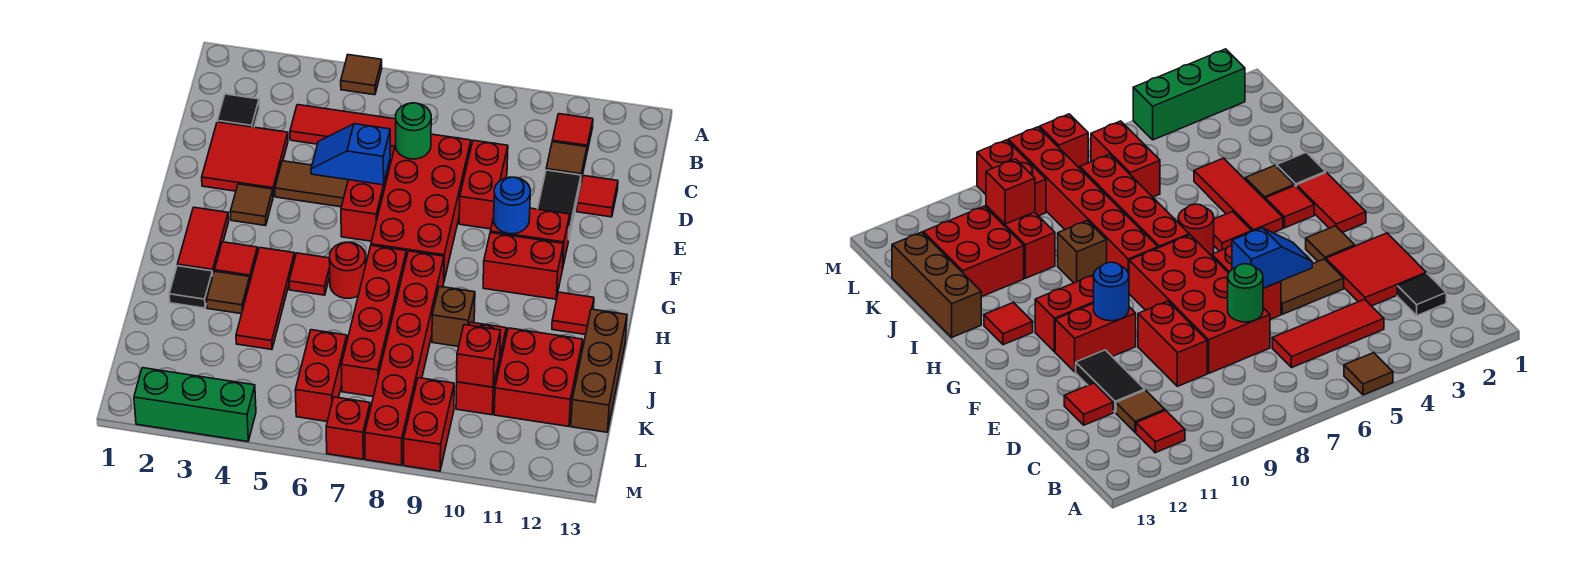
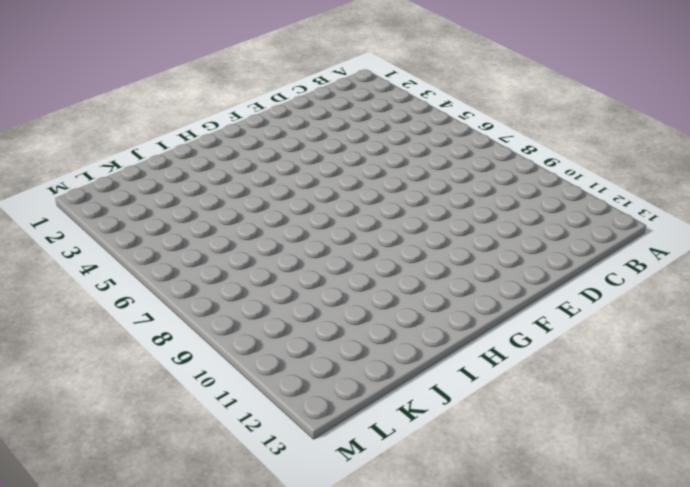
none -> brown tile A5 level 1
none -> red tile B11 level 1
none -> black tile C2 level 1
none -> red tile C4:C6 level 1

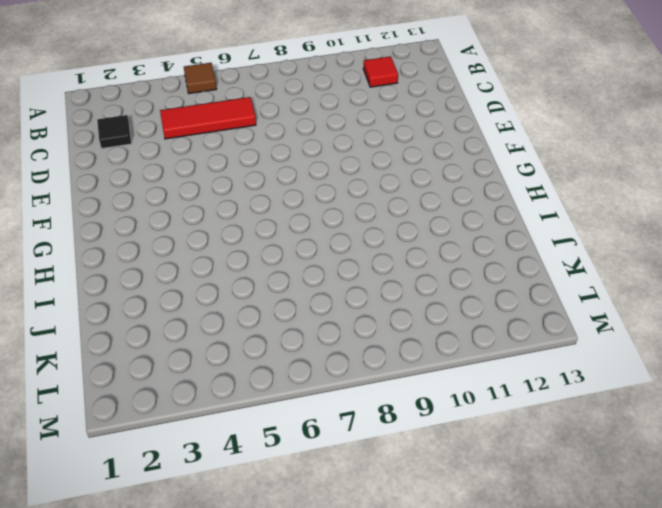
none -> brown tile C11 level 1
none -> red tile D2:E3 level 1
none -> red brick D7:G8 level 1
none -> red brick D9:E9 level 1

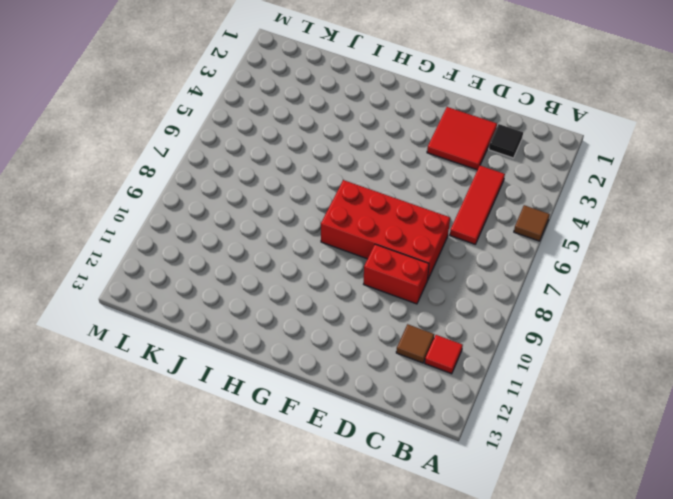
none -> black tile D11:E11 level 1
none -> red tile D12 level 1
none -> brown tile E4:E5 level 1
none -> red brick E6:F6 level 1

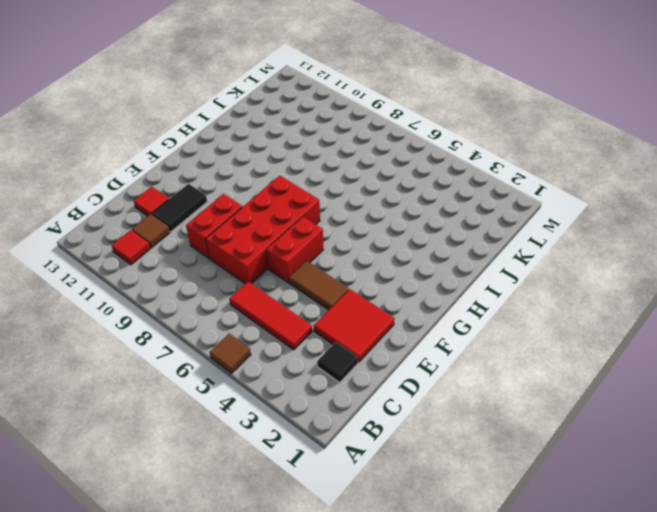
none -> brown tile F3 level 1
none -> red brick F10:F11 level 1
none -> red tile G2:H2 level 1
none -> red brick G10:G11 level 1

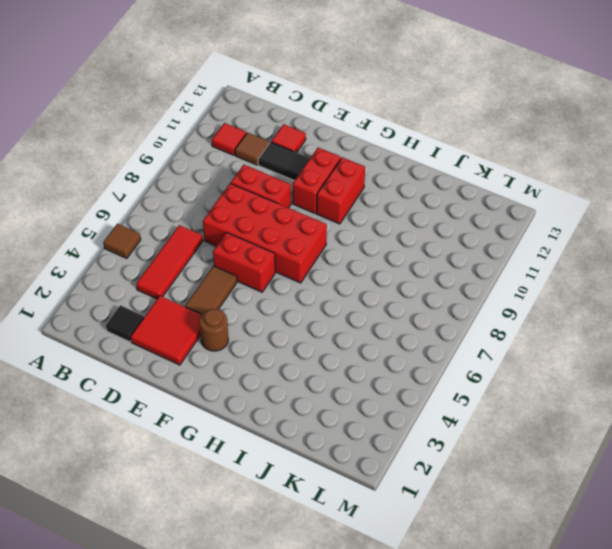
brown round brick F3 level 1 -> brown tile F3 level 1
none -> red tile G2:H2 level 1
none -> red tile H3 level 1
none -> red tile H4:J4 level 1
none -> red tile H5 level 1

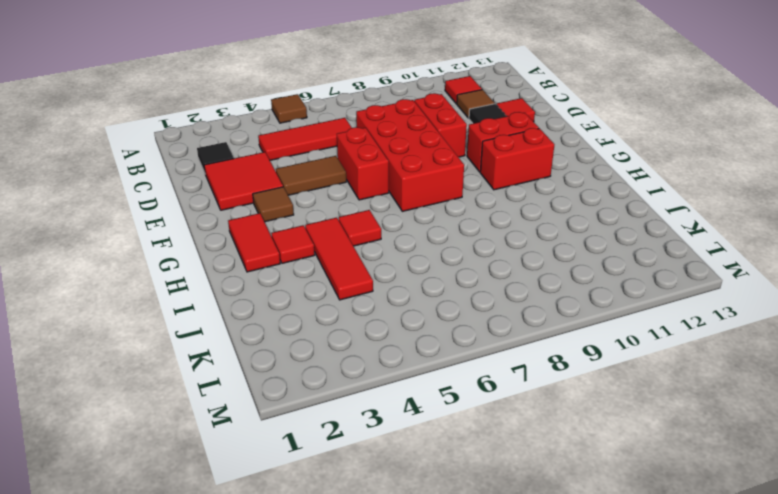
none -> red round brick H6 level 1
none -> red brick H7:K7 level 1
none -> red brick H8:M8 level 1
none -> red tile H12 level 1

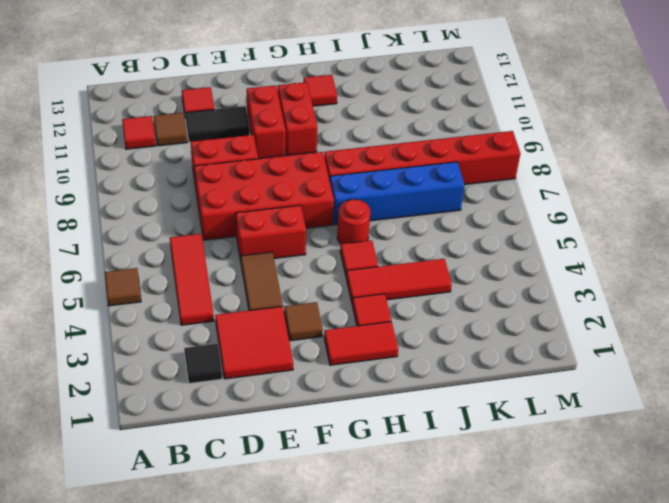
blue brick H7:K7 level 1 -> red brick H7:K7 level 1
none -> black tile I2 level 1
none -> brown tile I3 level 1
none -> brown brick I9 level 1
none -> brown brick I13:K13 level 1

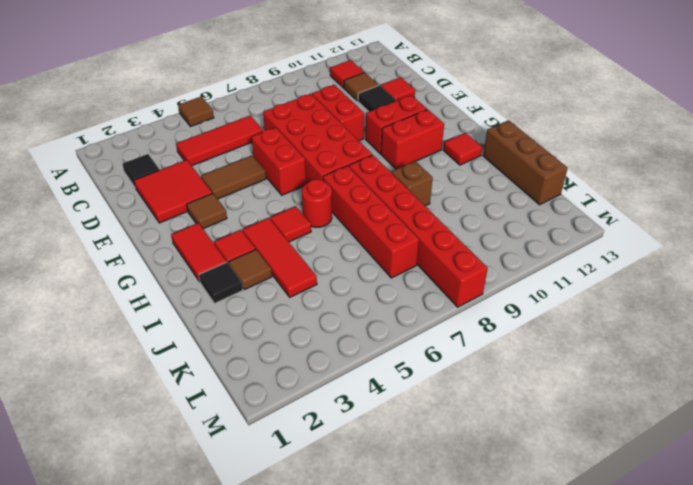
none -> red brick J10:K10 level 1
none -> red brick J11:K12 level 1
none -> red brick K6:L6 level 1
none -> red brick L9:M9 level 1

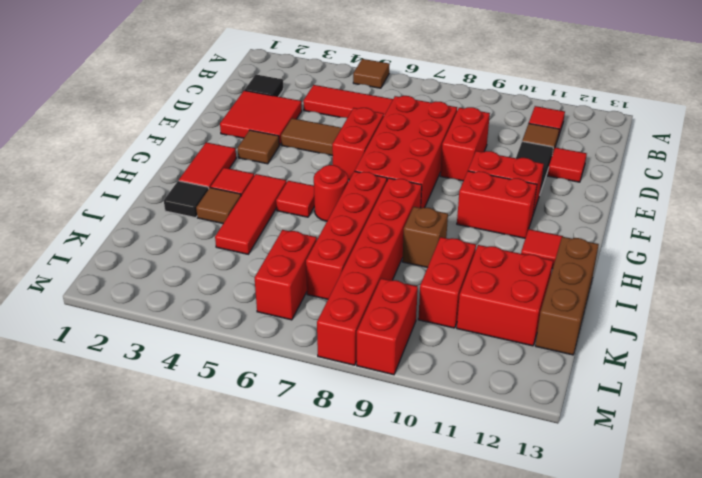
none -> green brick M2:M4 level 1
none -> red brick M7 level 1
none -> green round brick D7 level 2
none -> blue slope E5:E6 level 2 top 6

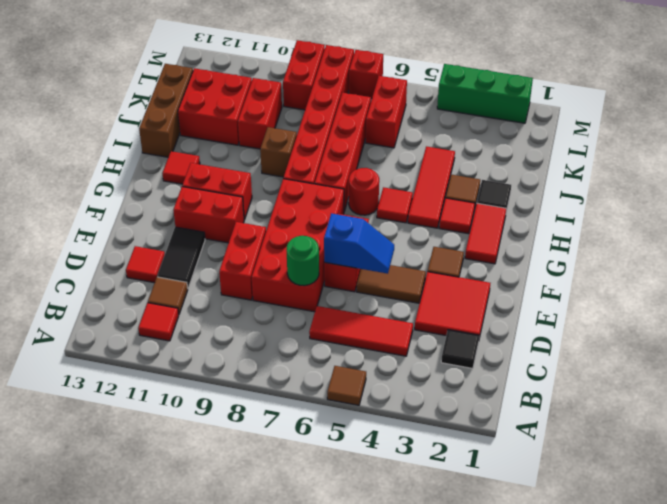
none -> blue round brick F10 level 2
none -> red brick K10 level 2

